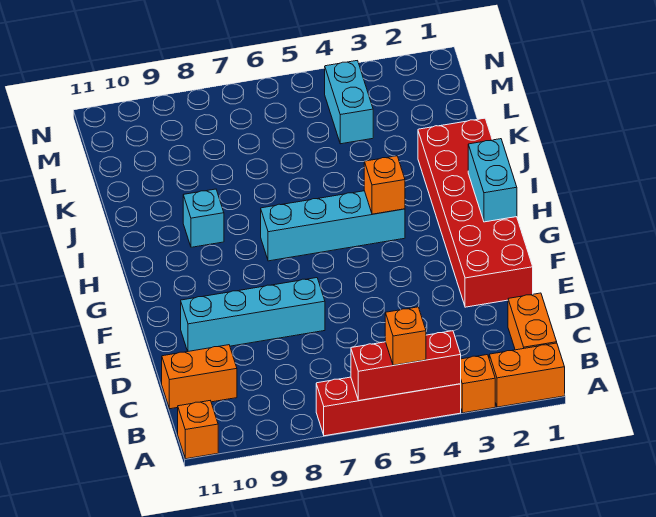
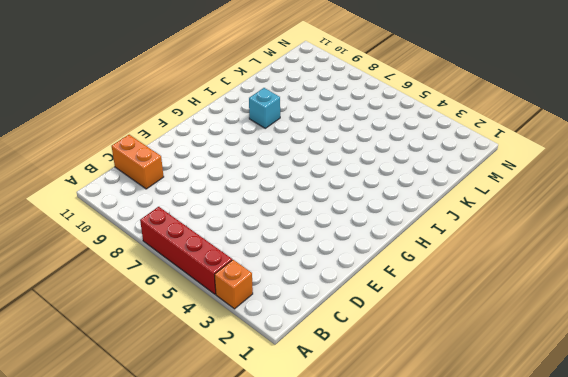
none -> orange brick A1:A2 level 1
none -> orange brick A11 level 1
none -> orange brick B1:C1 level 1

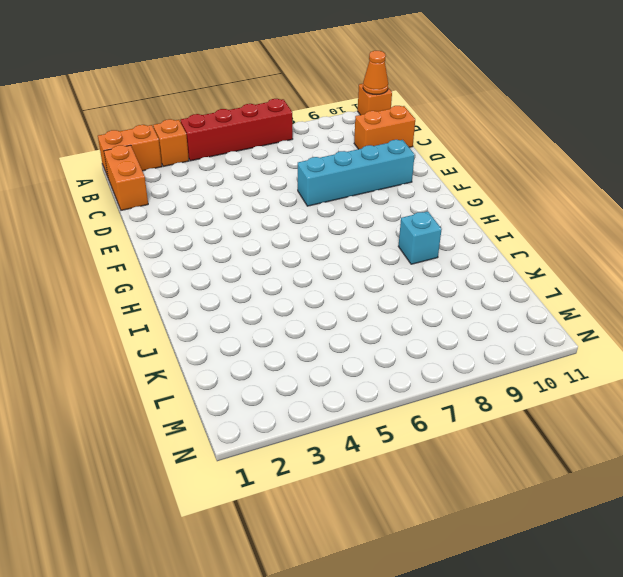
orange cone A11 level 2 -> none
none -> red brick E1:J2 level 1
none -> cyan brick H4:H7 level 1
none -> cyan brick L4:M4 level 1

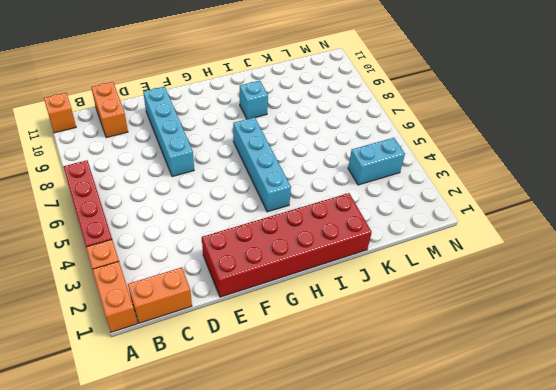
none -> red brick A4:A6 level 2
none -> cyan brick G1:H1 level 2
none -> orange brick H4 level 2

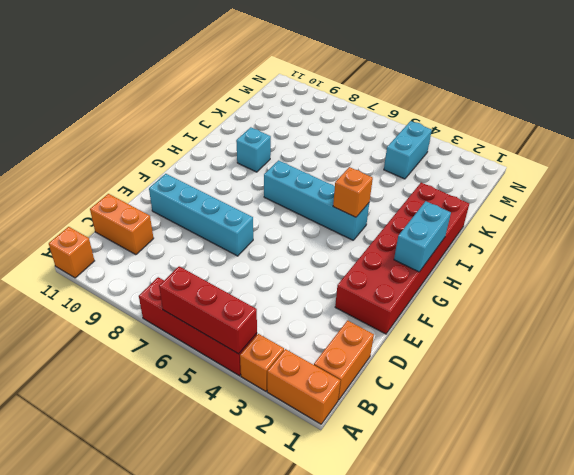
none -> orange brick A5 level 3

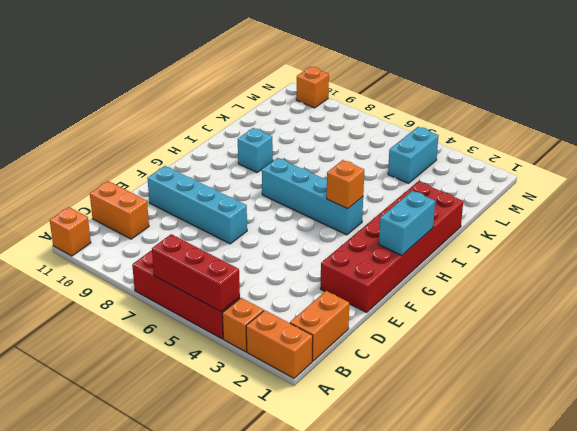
orange brick N10 level 1 -> orange brick A5 level 3

